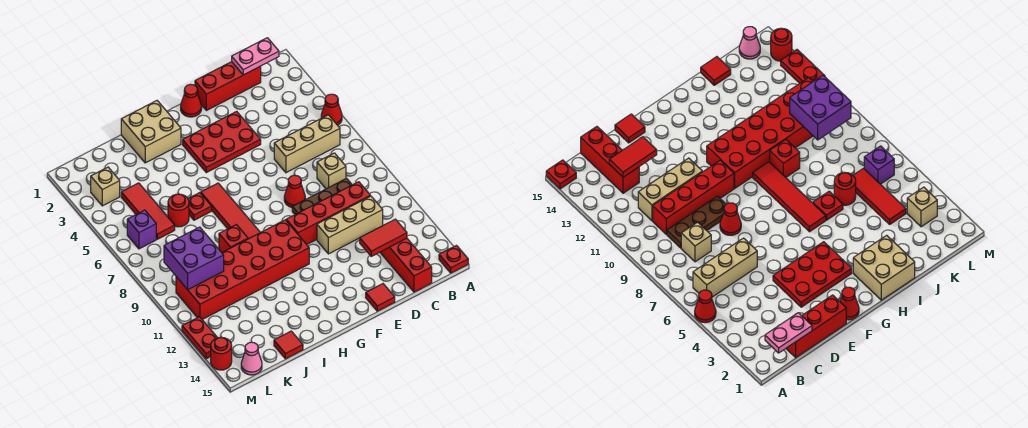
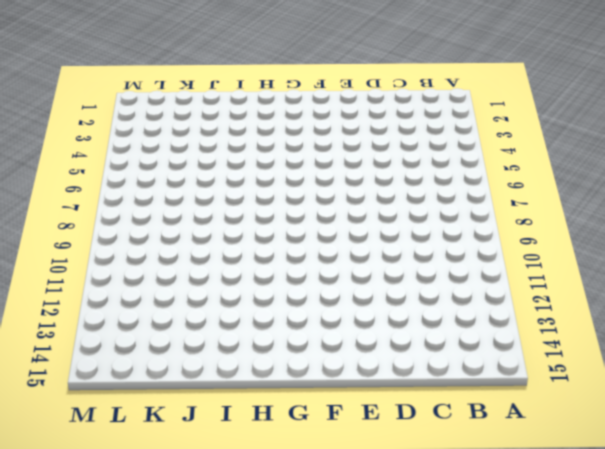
none -> red cone A5 level 1
none -> red plate A15 level 1
none -> tan brick B6:D6 level 1

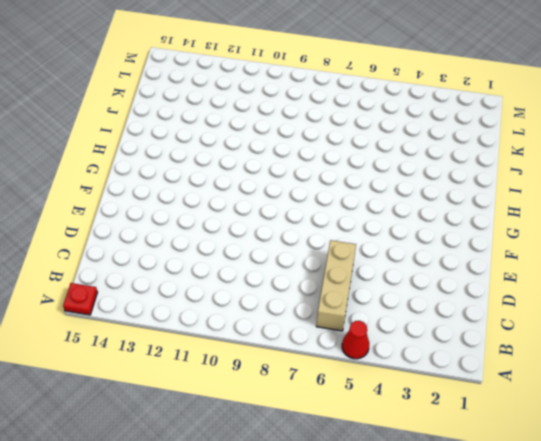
none -> red brick C1:E1 level 1
none -> tan brick C8 level 1
none -> brown plate C9:E9 level 1

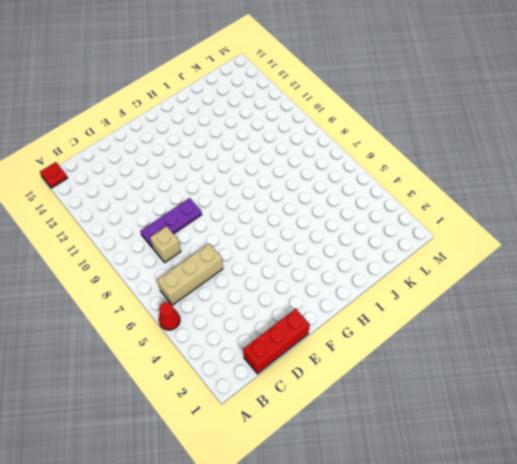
purple plate C9:E9 level 1 -> brown plate C9:E9 level 1
none -> red brick C10:F10 level 1
none -> tan brick C11:E11 level 1
none -> red brick C13:C15 level 1

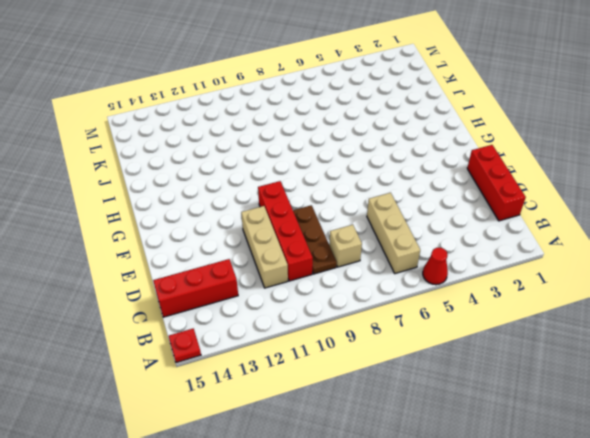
none -> red plate E3:G4 level 1
none -> red cone E8 level 1
none -> red tile E15 level 1

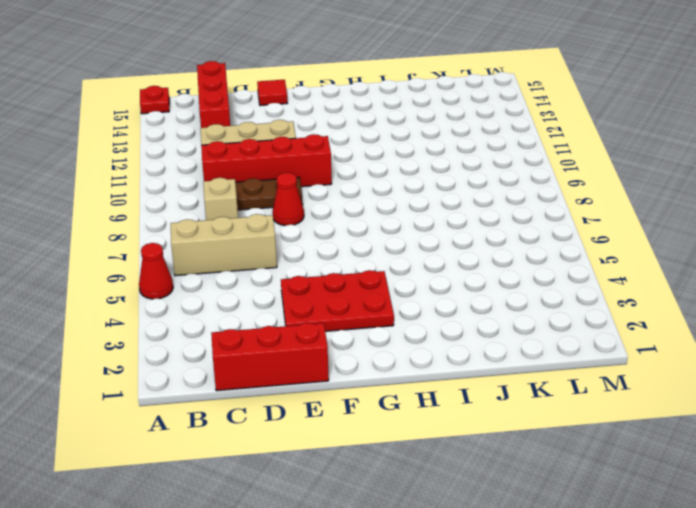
none -> red cone F1 level 1
none -> red brick G10:L11 level 1
none -> tan brick H1:I2 level 1

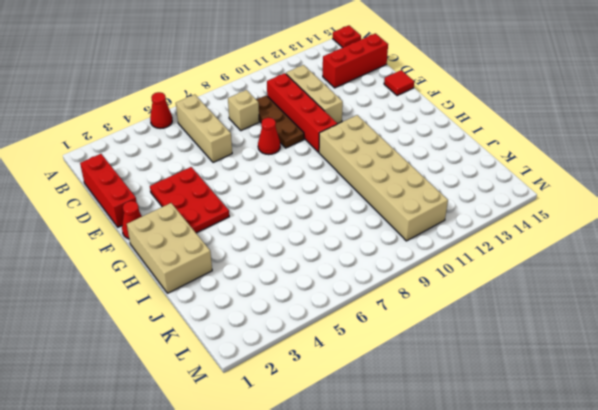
tan brick G1:I2 level 1 -> tan brick H1:I2 level 1
tan brick G10:L11 level 1 -> red brick G10:L11 level 1
none -> red tile H6:H9 level 1
none -> red plate I6 level 1
none -> red brick I9 level 1

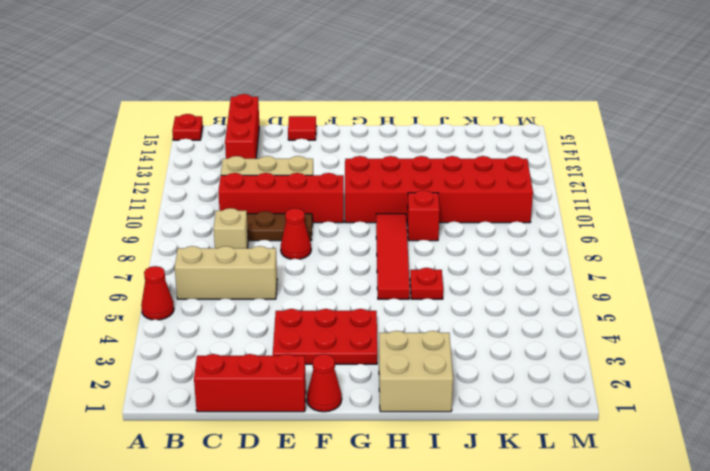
none -> red round brick J6 level 1
none -> red tile J15 level 1
none -> red tile K4:K6 level 1

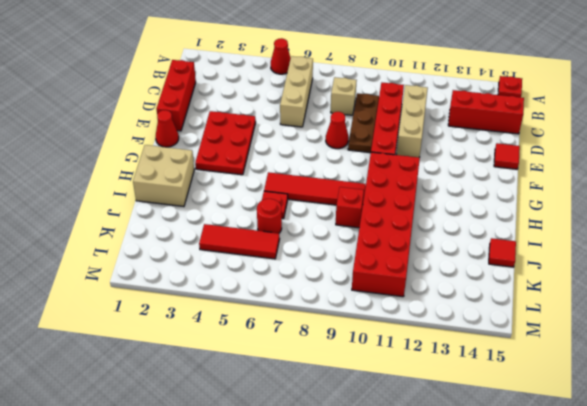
none -> tan brick L3 level 1
none -> purple brick L6 level 1
none -> pink cone L15 level 1

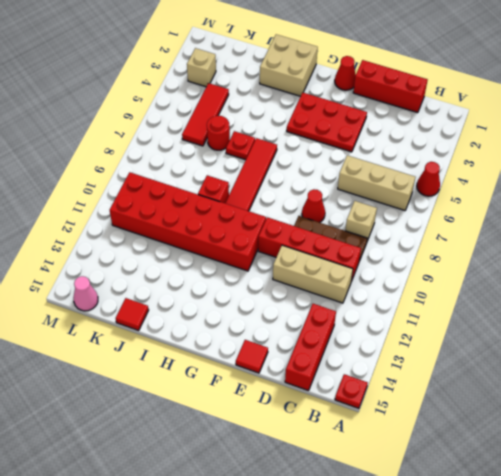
none -> purple brick L6 level 1
none -> red plate M12:M13 level 1
none -> red round brick M14 level 1

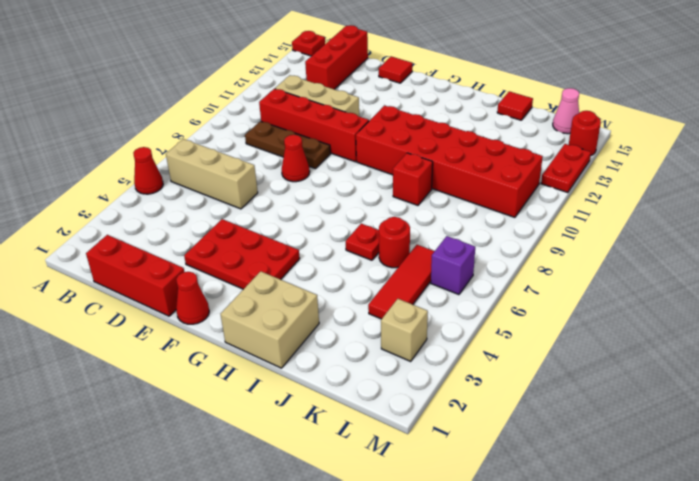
none -> tan brick C8 level 1
none -> red tile H6:H9 level 1
none -> pink plate B1:C1 level 2

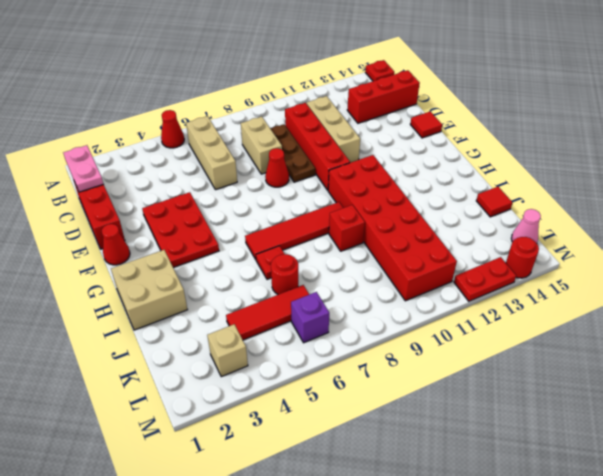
tan brick C8:D8 level 1 -> tan brick C8 level 1
none -> red tile C13:D13 level 2
none -> purple brick K9:L10 level 2

